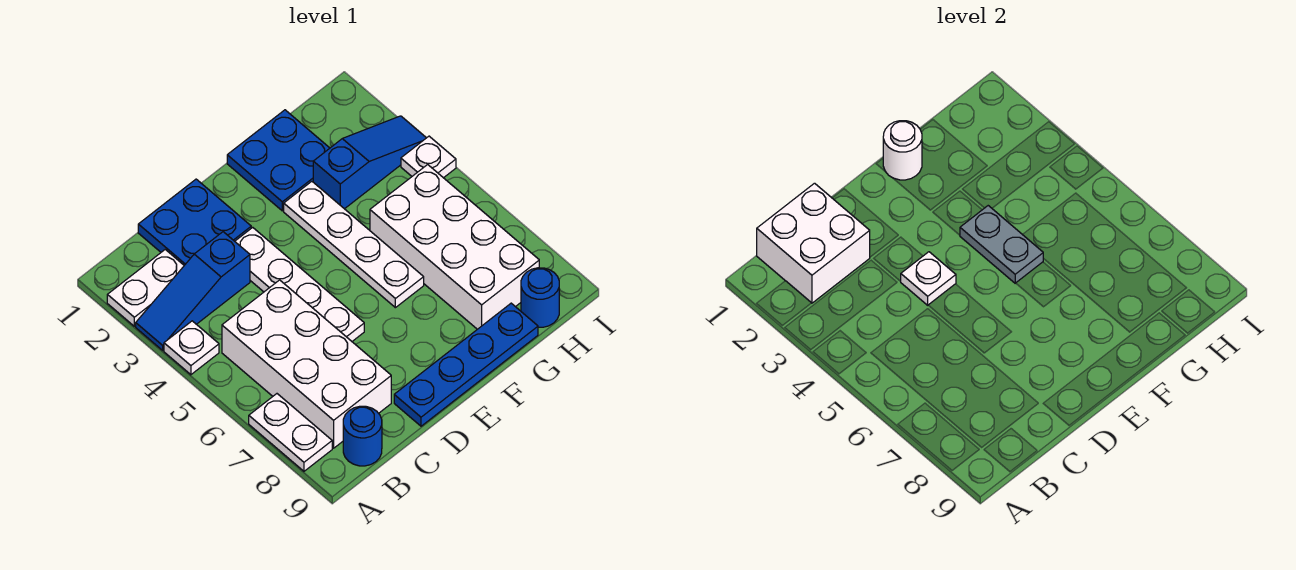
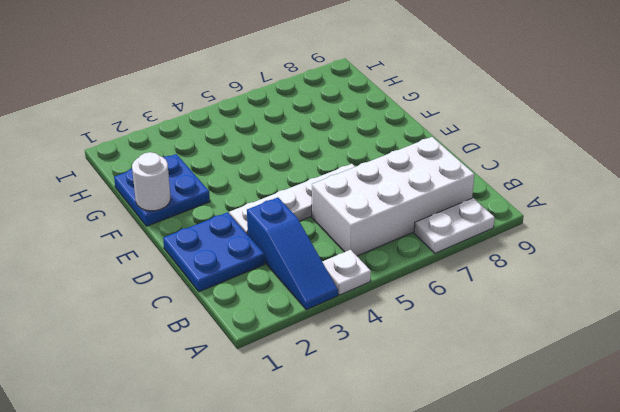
none -> white plate A2:B2 level 1
none -> blue round brick B9 level 1
none -> blue plate D9:G9 level 1

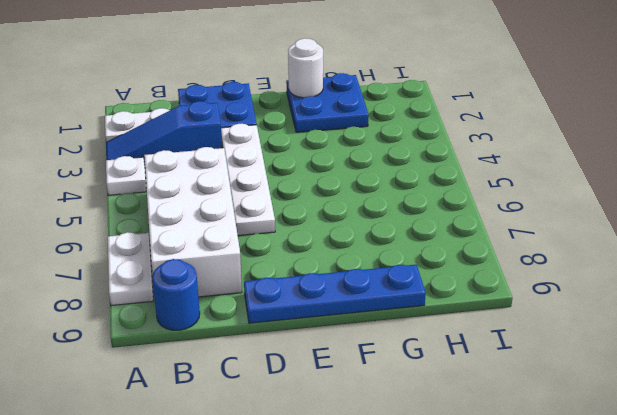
none -> white plate F3:F6 level 1
none -> blue slope G3:I3 level 1 top G
none -> white brick G5:H8 level 1

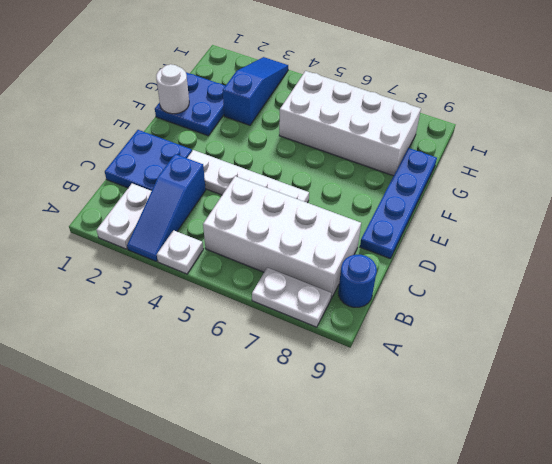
none -> white plate F3:F6 level 1
none -> blue round brick H9 level 1
none -> white plate I4 level 1

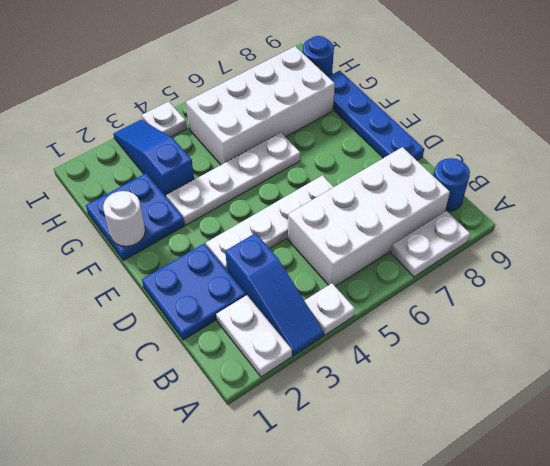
none -> white brick B1:C2 level 2
none -> white plate D4 level 2
none -> grey plate F4:F5 level 2

